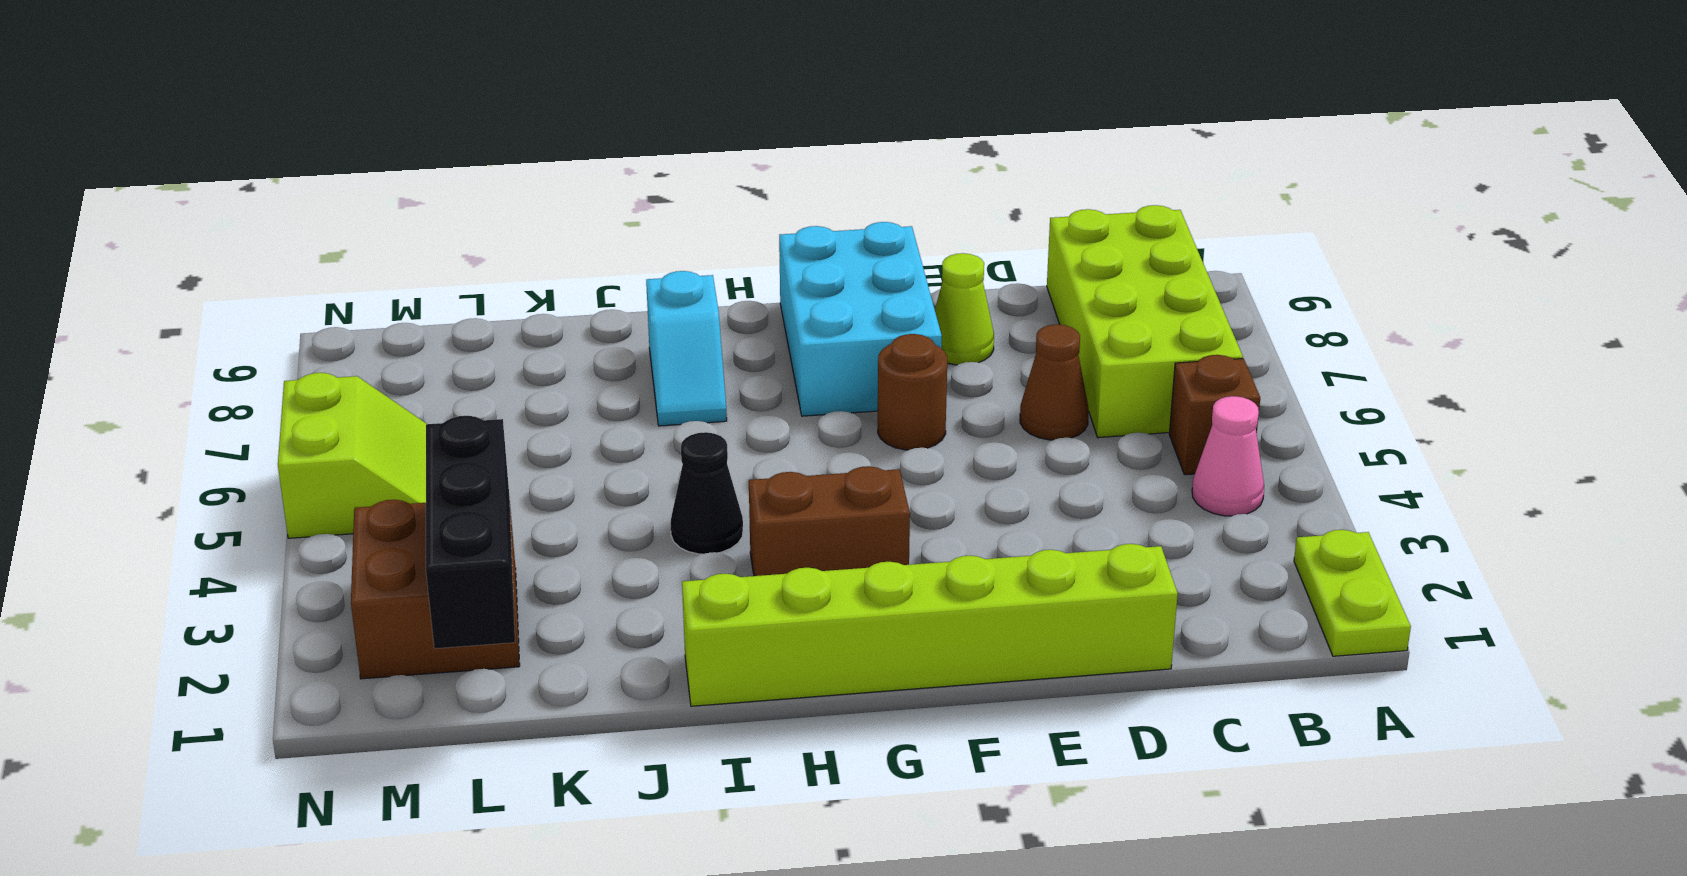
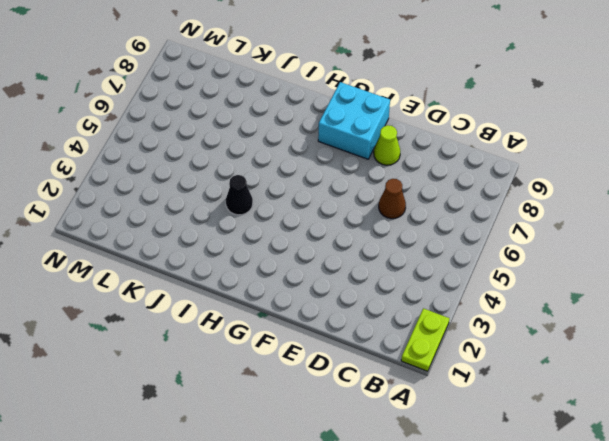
cyan brick F8:G9 level 1 -> cyan brick F7:G9 level 1
none -> pink cone B4 level 1
none -> brown brick B5 level 1
none -> lime brick B6:C9 level 1

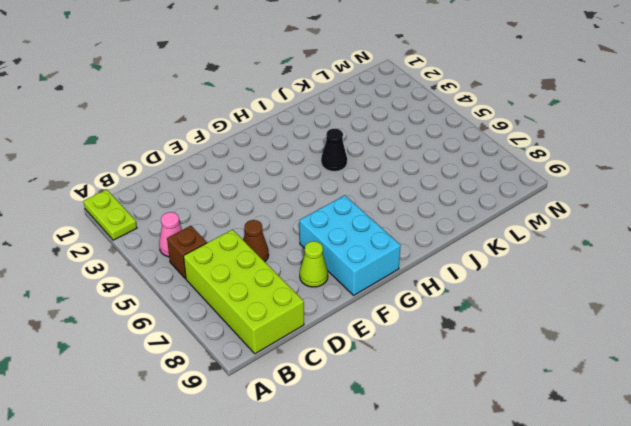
none -> lime brick D1:I1 level 1
none -> brown round brick F6 level 1
none -> brown brick G3:H3 level 1

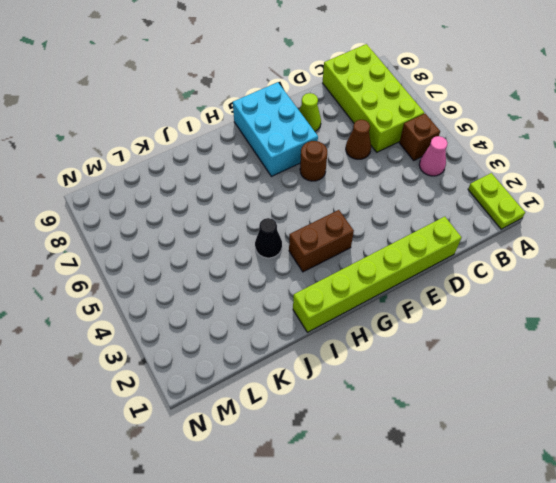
none -> cyan slope I7:I8 level 1 top 8
none -> brown brick L2:M3 level 1
none -> lime slope M5:N6 level 1 top N

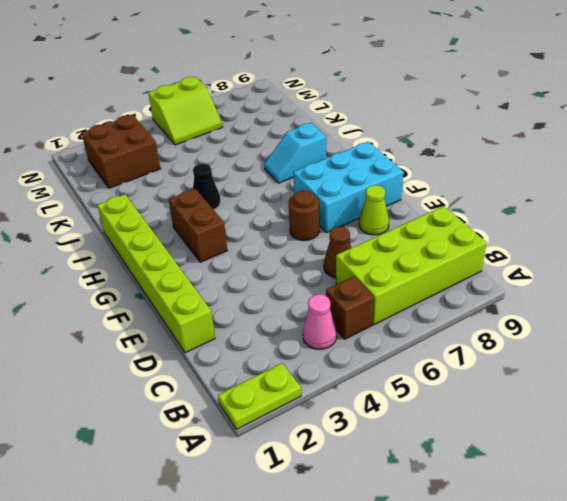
none -> black brick L1:L3 level 2

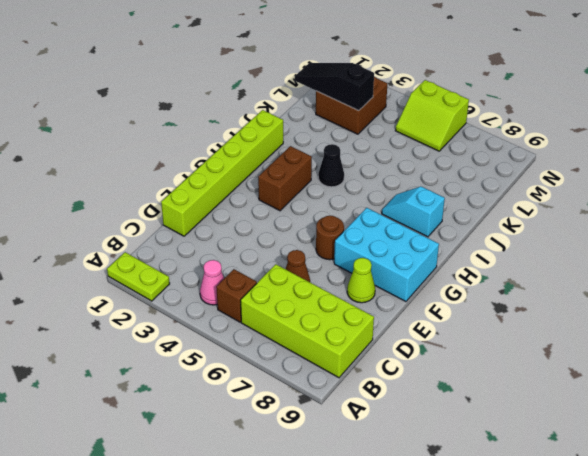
black slope L1:L3 level 2 top 3 -> black brick L1:L3 level 2

